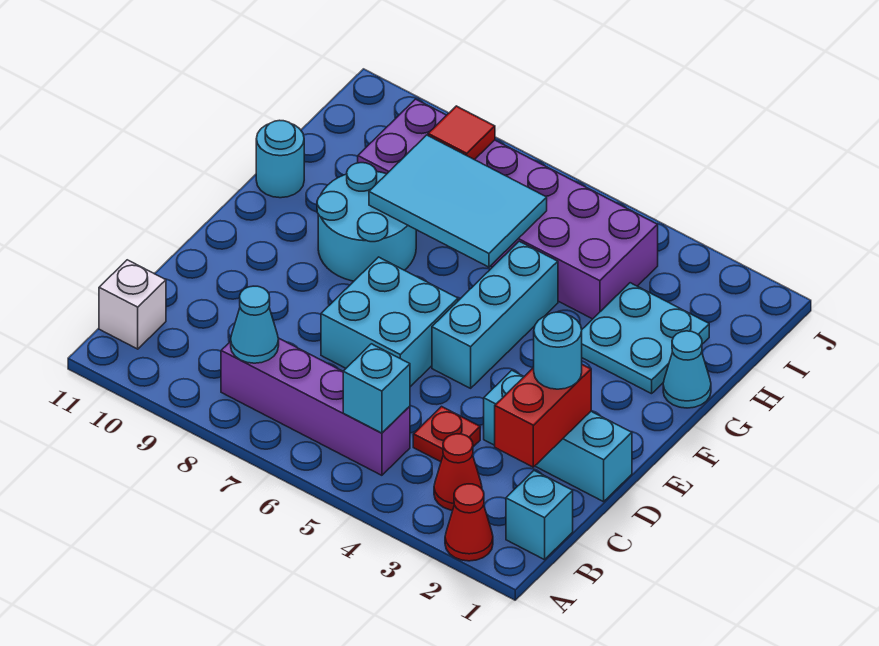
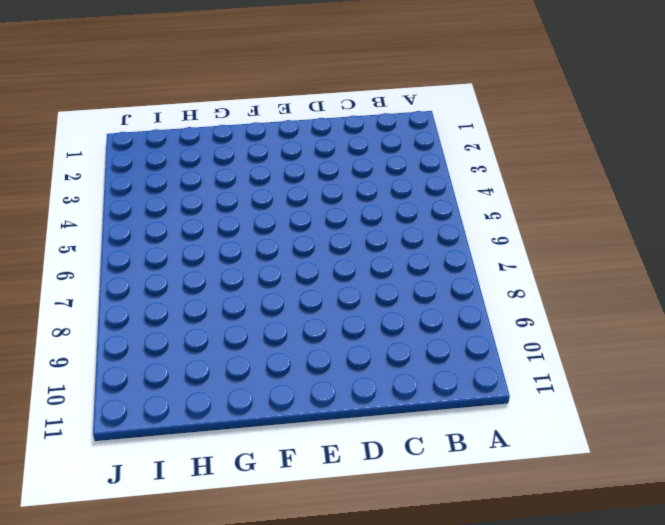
none -> red cone A2 level 1
none -> cyan brick B1 level 1
none -> red cone B3 level 1

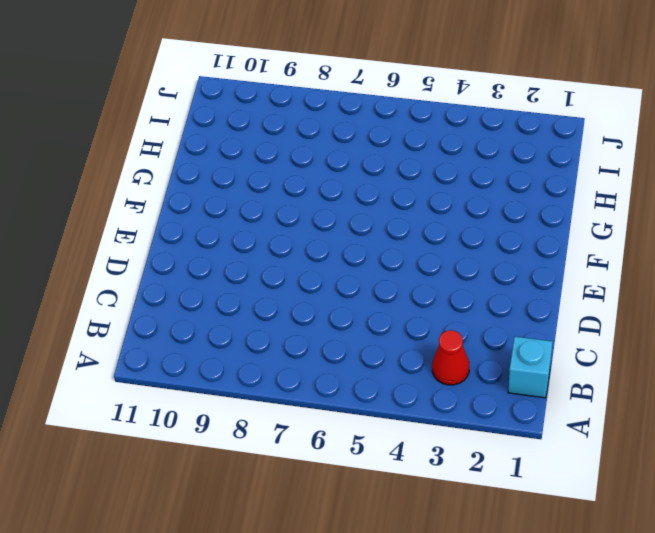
none -> red cone A2 level 1
none -> purple brick B5:B8 level 1
none -> white brick B11 level 1

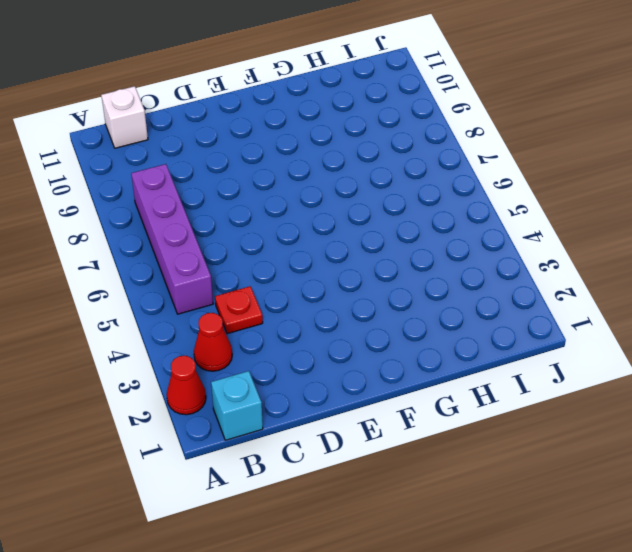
none -> cyan brick D1:D3 level 1
none -> cyan brick D6:E7 level 1
none -> cyan brick E5:G5 level 1

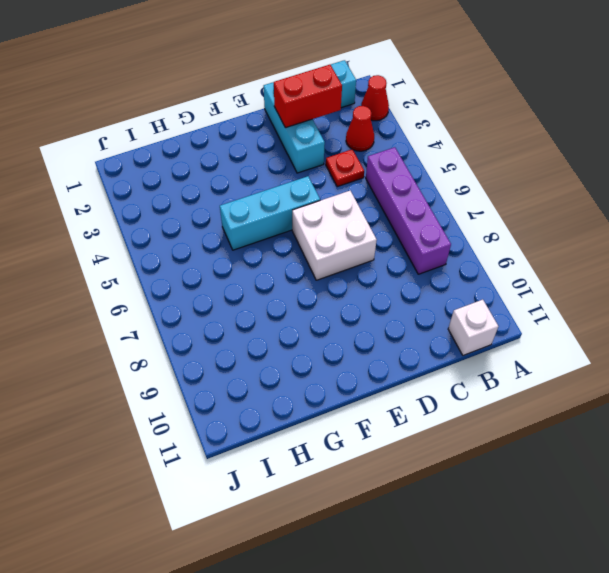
white brick D6:E7 level 1 -> cyan brick D6:E7 level 1
none -> cyan round brick F8:G9 level 1
none -> cyan cone G1 level 1
none -> cyan plate G2:H3 level 1

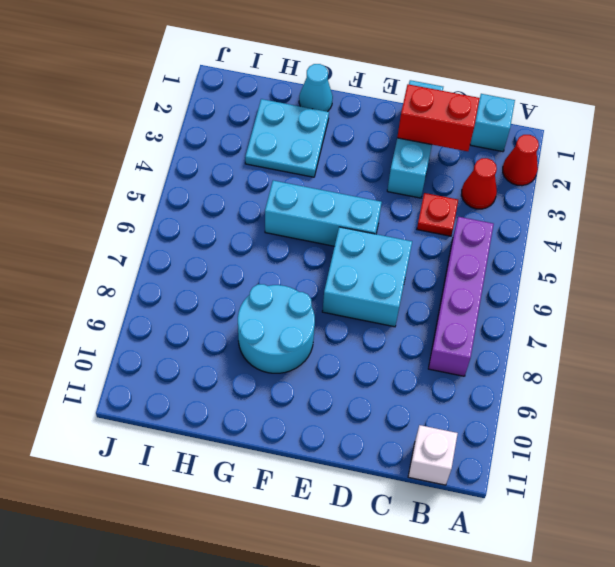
none -> cyan round brick G11 level 1
none -> purple brick H4:I9 level 1
none -> cyan brick B5 level 2

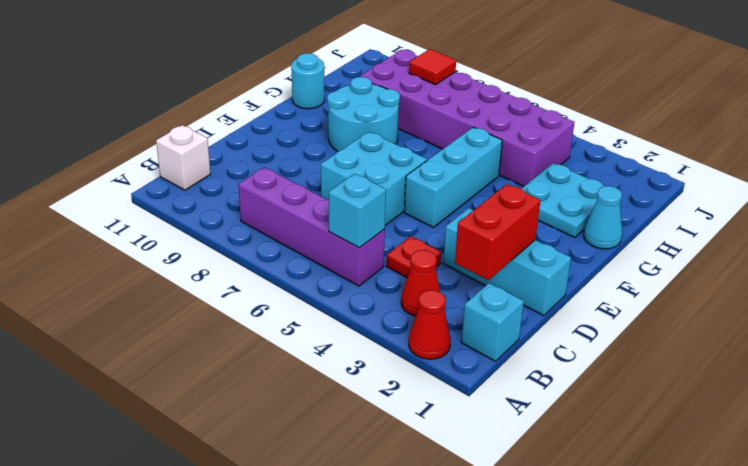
none -> cyan cone B8 level 2
none -> cyan tile G6:H8 level 2
none -> cyan round brick D2 level 3

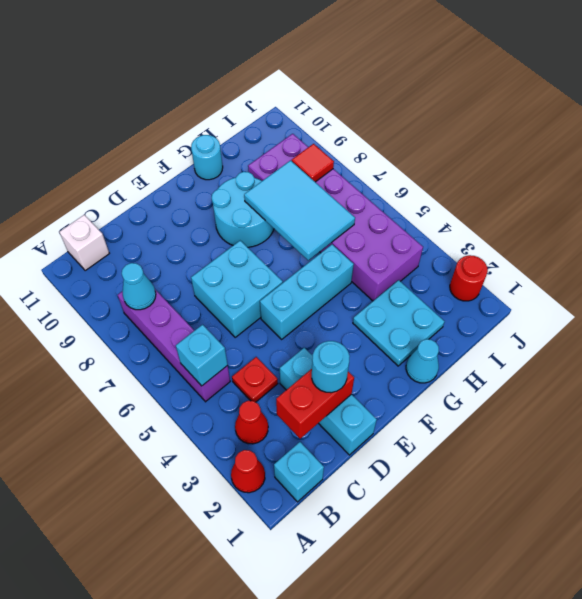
red round brick J2 level 1 -> none

